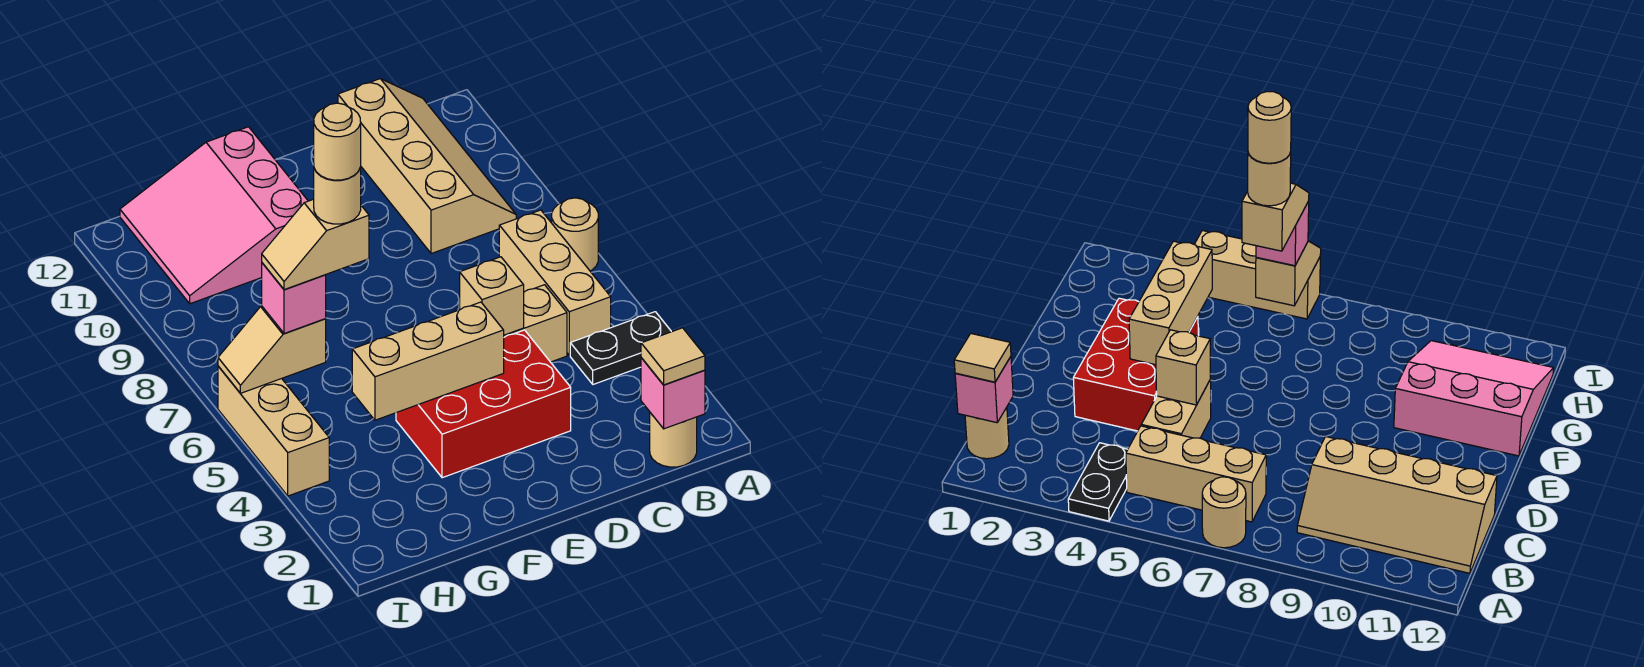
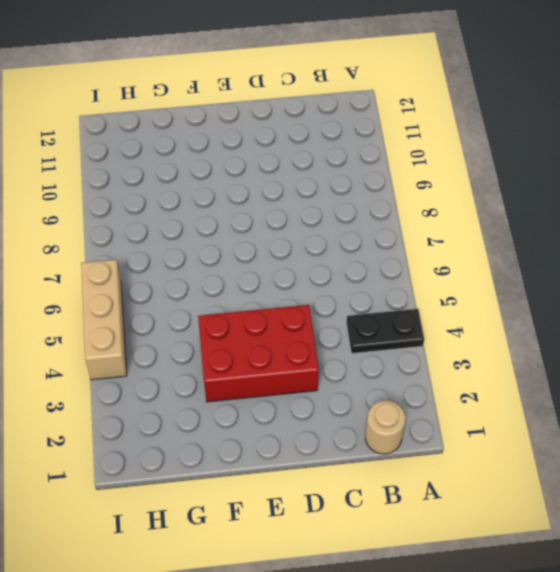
none -> tan round brick A7 level 1
none -> tan brick B5:B7 level 1
none -> tan slope B9:C12 level 1 top C

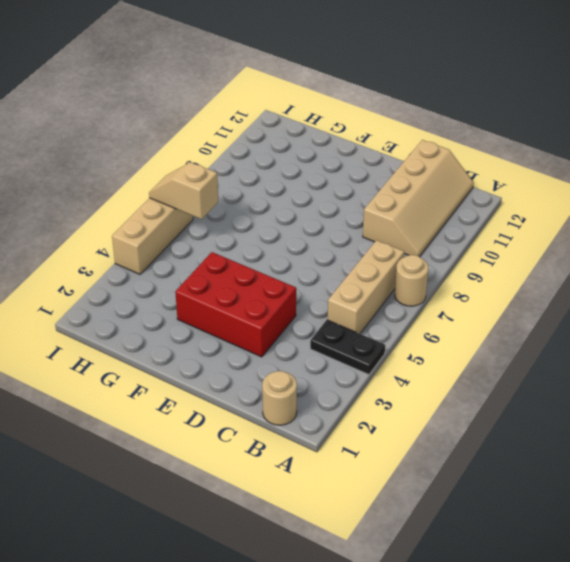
none -> tan brick C5:D5 level 1
none -> pink slope F10:H12 level 1 top F
none -> pink brick B1 level 2

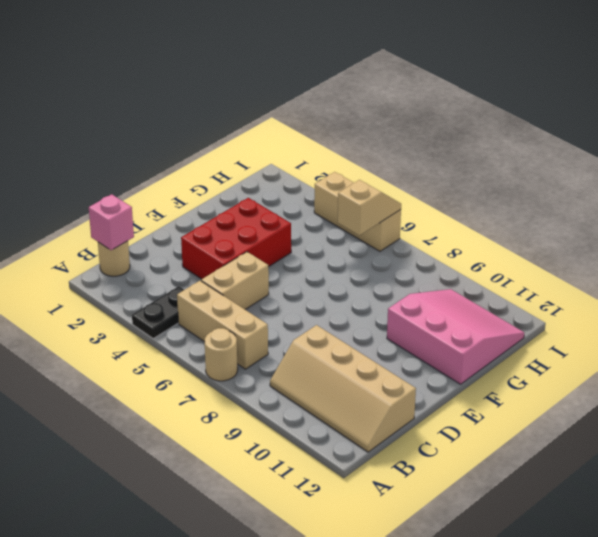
none -> tan brick D5 level 2
none -> tan brick E4:G4 level 2
none -> tan tile B1 level 3

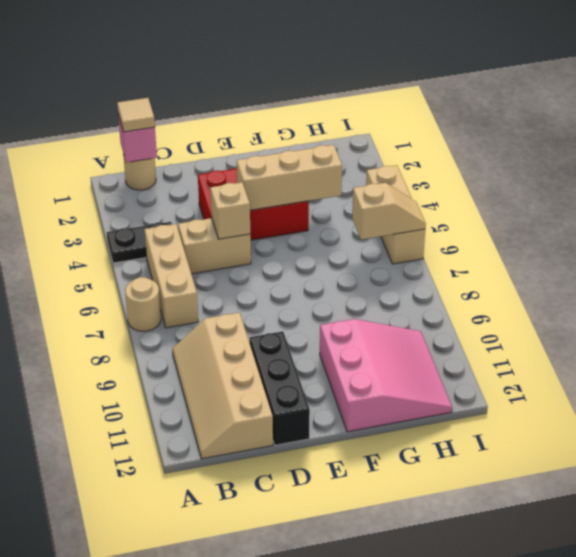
black brick D10:D12 level 1 -> none
none -> pink brick H6 level 3
none -> tan slope G6:H6 level 4 top G
none -> tan round brick G6 level 5

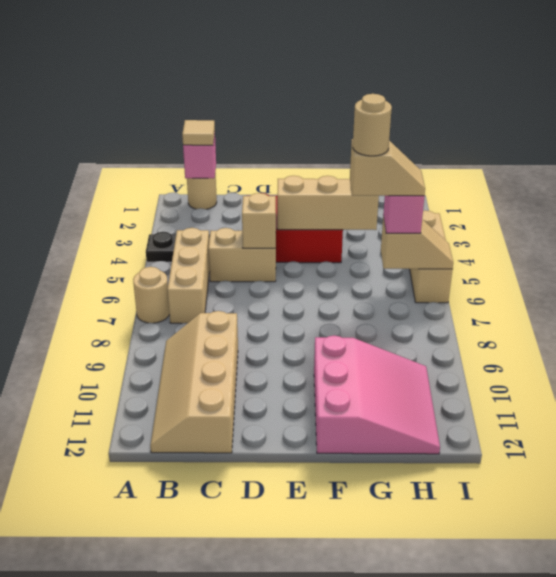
none -> tan round brick G6 level 6

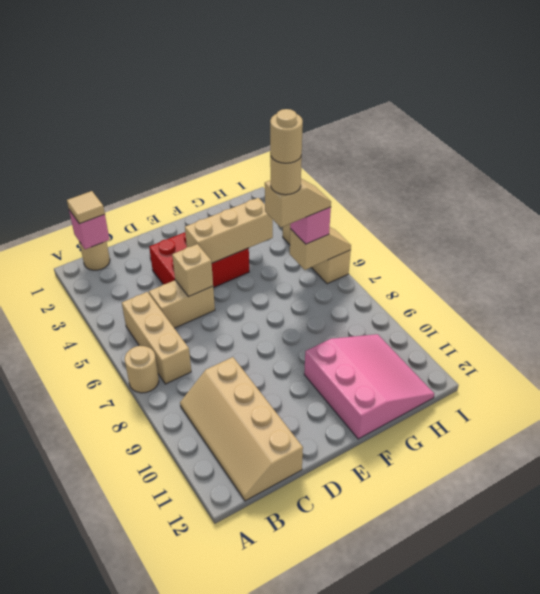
none -> black plate A4:B4 level 1

